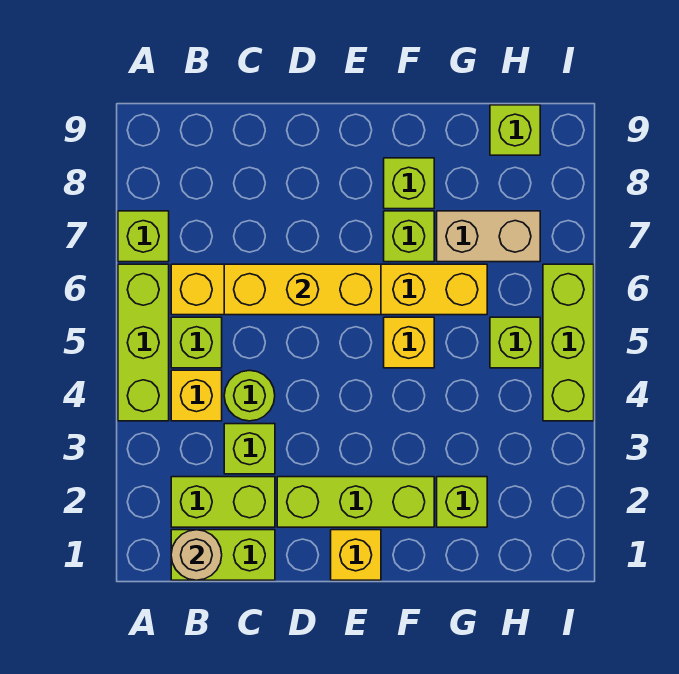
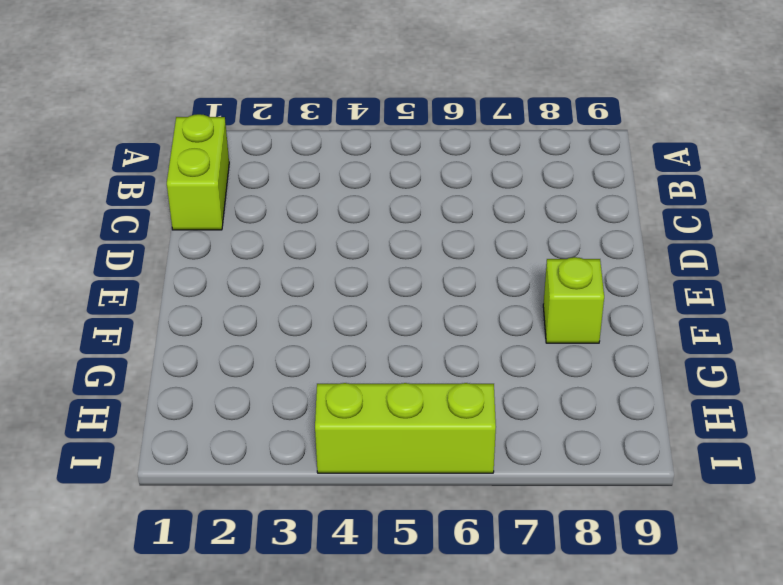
none -> lime brick A4:A6 level 1
none -> lime brick A7 level 1
none -> lime brick B2:C2 level 1

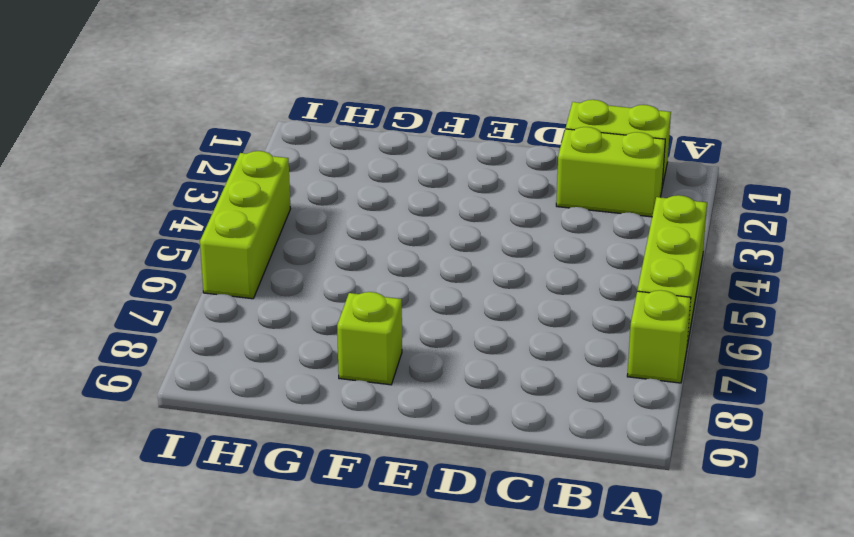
none -> yellow brick B4 level 1
none -> lime brick B5 level 1
none -> yellow brick B6:G6 level 1

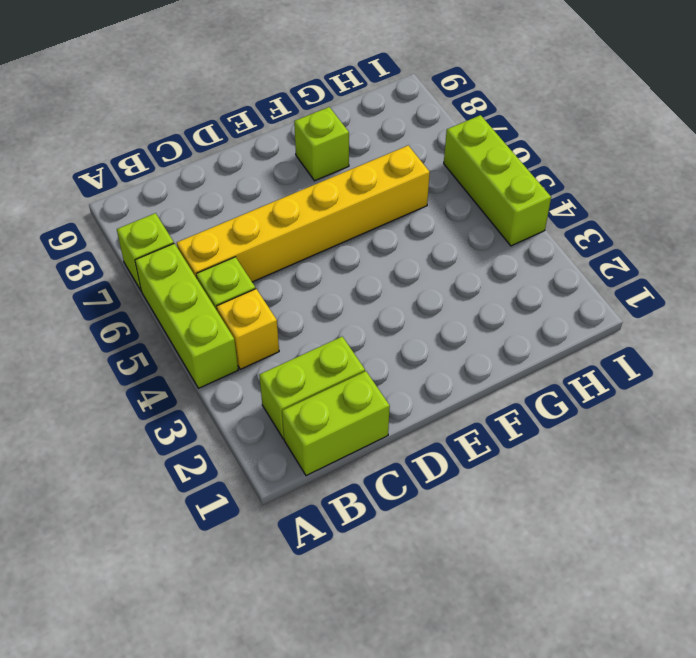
none -> lime brick C3 level 1
none -> lime round brick C4 level 1
none -> lime brick D2:F2 level 1

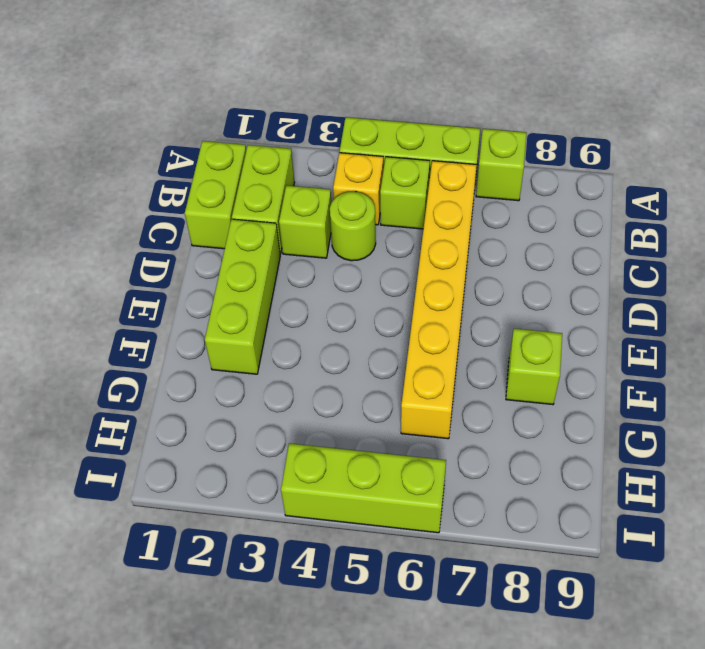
none -> yellow brick E1 level 1
none -> yellow brick F5 level 1
none -> lime brick F7 level 1

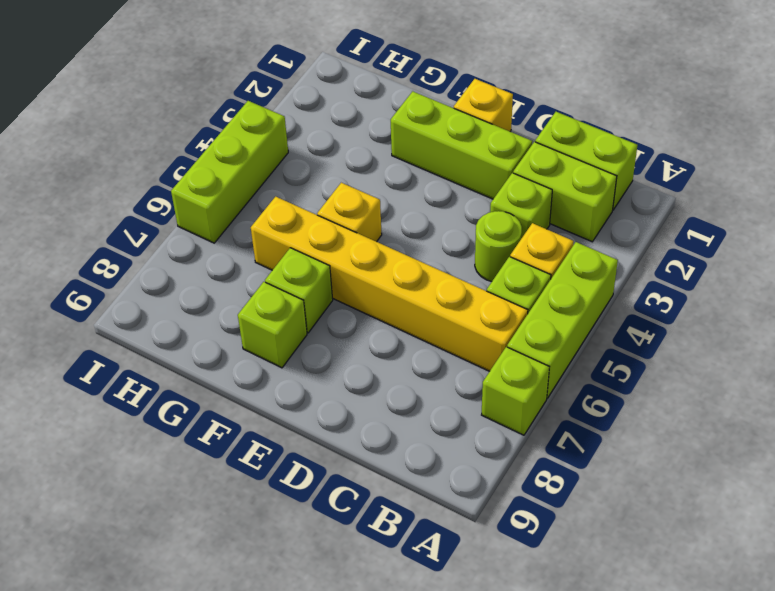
none -> lime brick G2 level 1
none -> tan brick G7:H7 level 1
none -> lime brick H5 level 1

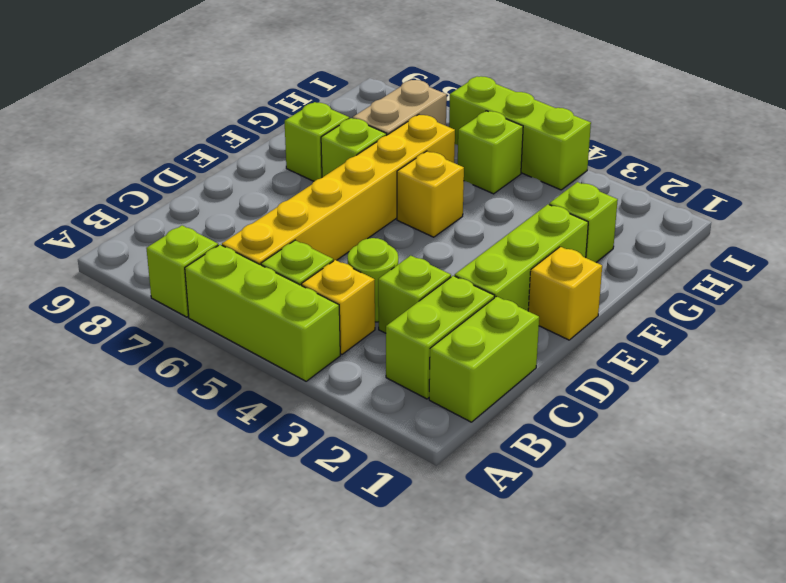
none -> lime brick H9 level 1
none -> tan round brick B1 level 2
none -> yellow brick C6:E6 level 2

